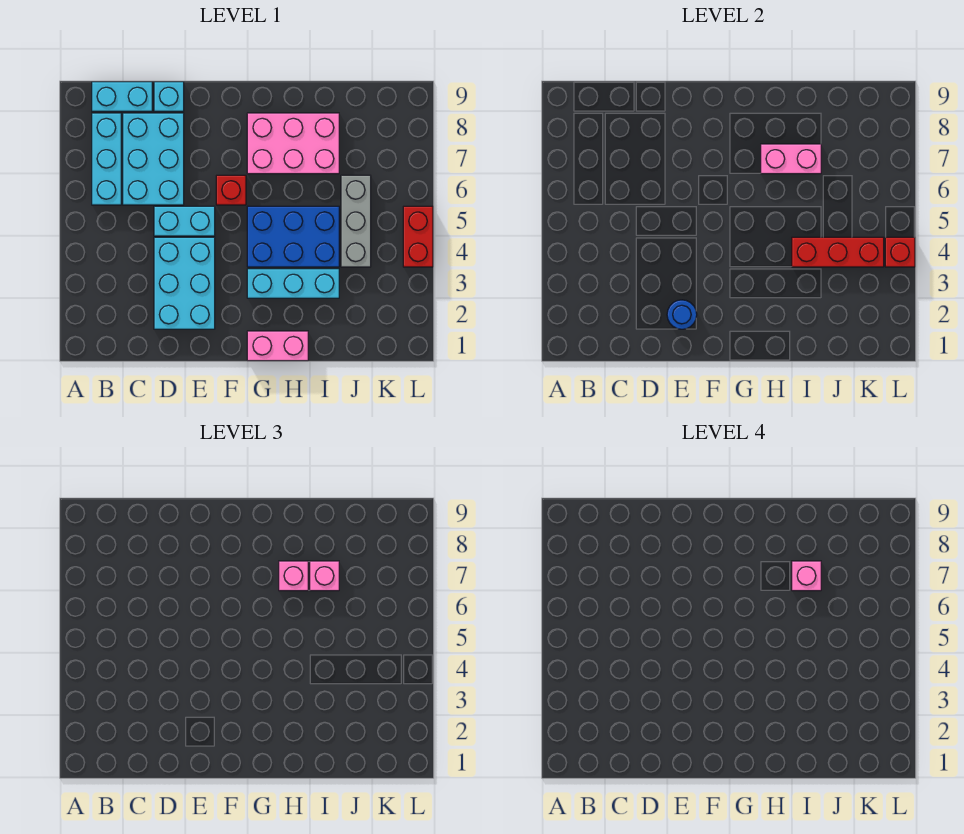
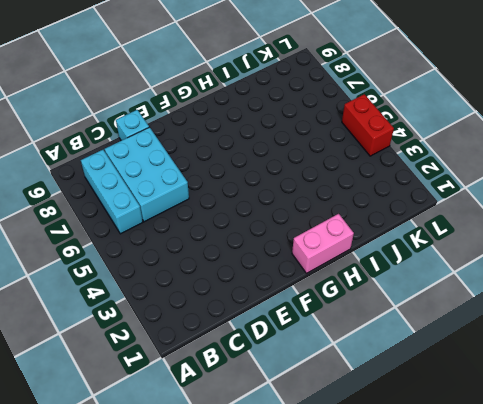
none -> cyan brick B9:C9 level 1
none -> cyan brick D2:E4 level 1
none -> cyan brick D5:E5 level 1

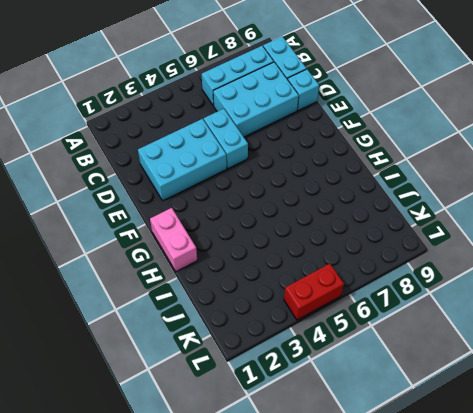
none -> red brick F6 level 1
none -> cyan brick G3:I3 level 1
none -> blue brick G4:I5 level 1

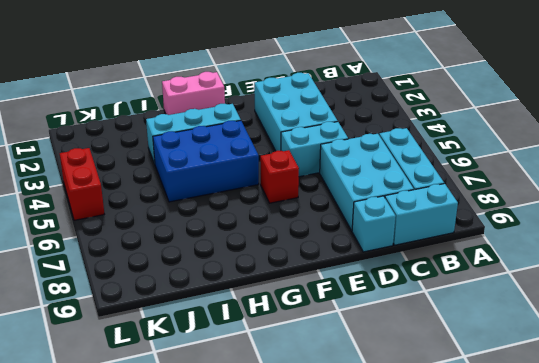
none -> pink brick G7:I8 level 1
none -> grey brick J4:J6 level 1
none -> blue round brick E2 level 2

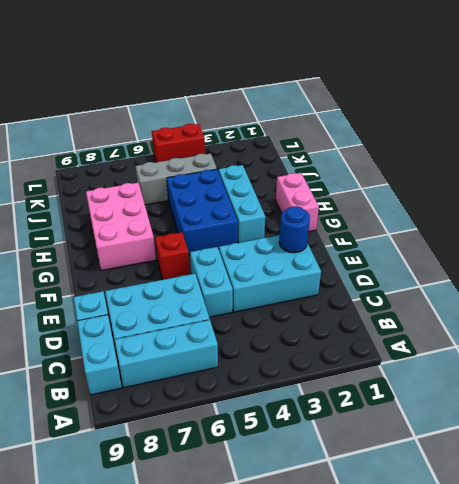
none -> pink brick H7:I7 level 2
none -> red brick I4:K4 level 2
none -> red brick L4 level 2

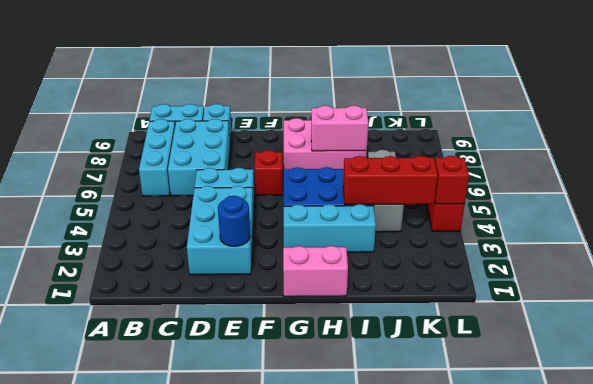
none -> pink brick H7 level 3
none -> pink brick I7 level 3
none -> pink brick I7 level 4

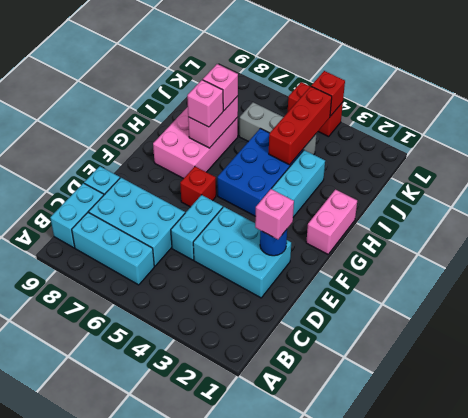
pink brick E2 level 3 -> pink brick I7 level 4

